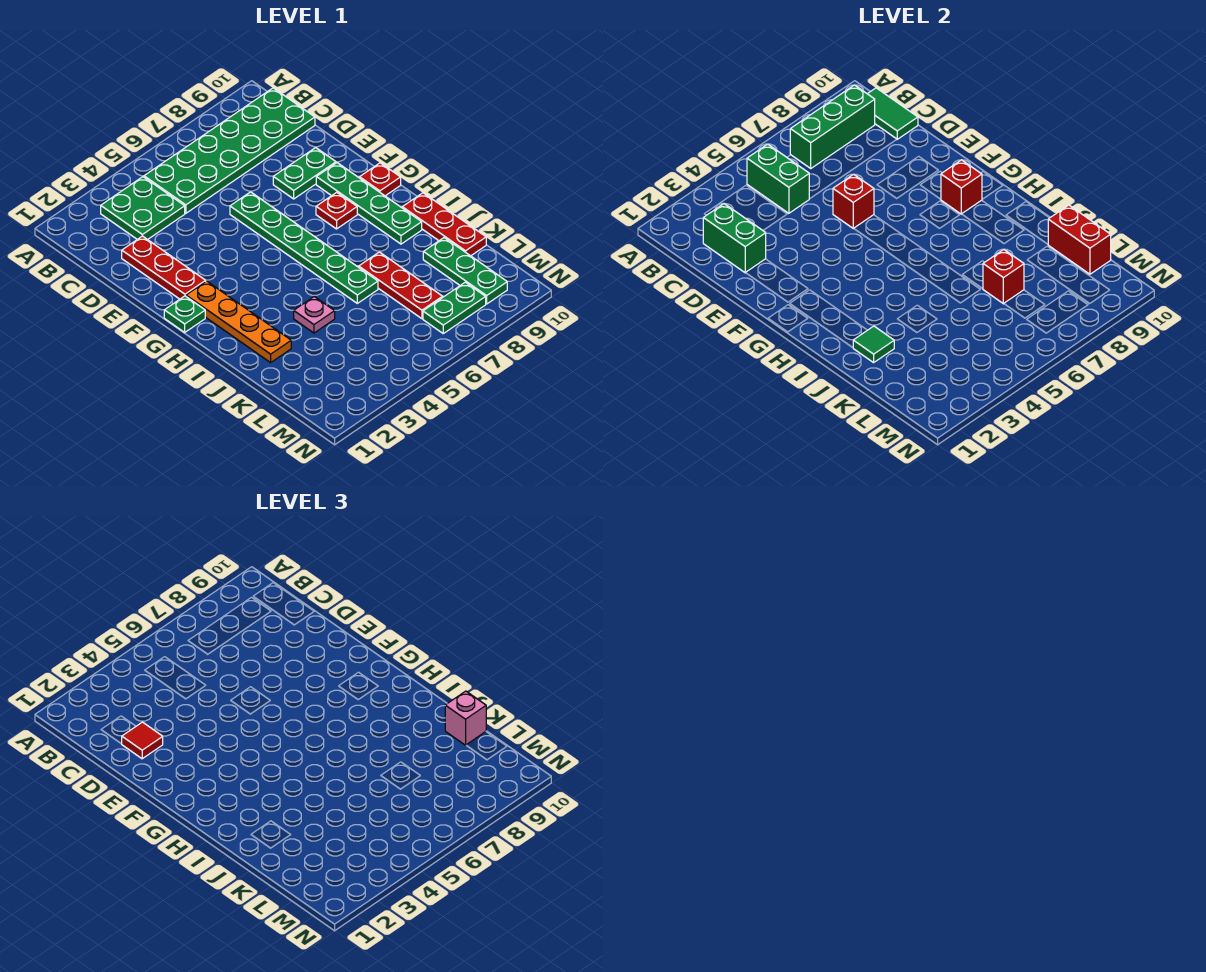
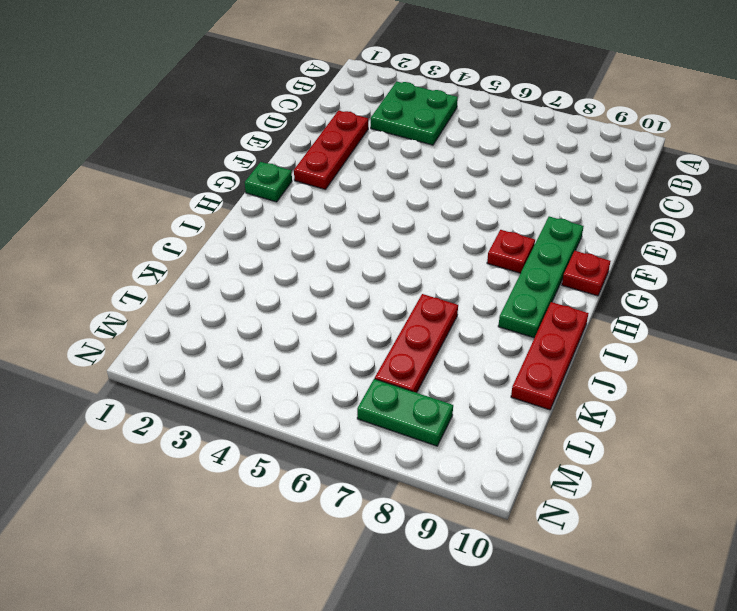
none -> green plate B5:C10 level 1
none -> green plate E6:J6 level 1
none -> green plate E8:E9 level 1

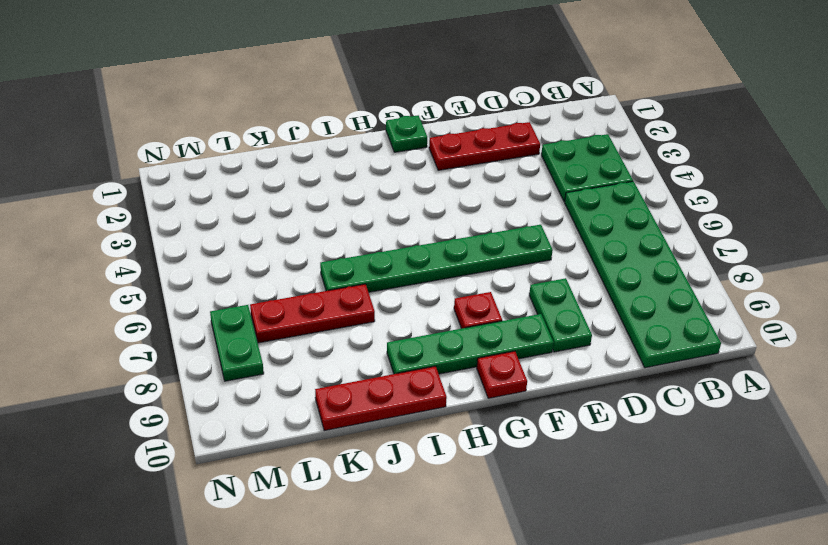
none -> orange plate G2:J2 level 1
none -> pink plate J4 level 1
none -> green plate K9:M9 level 1

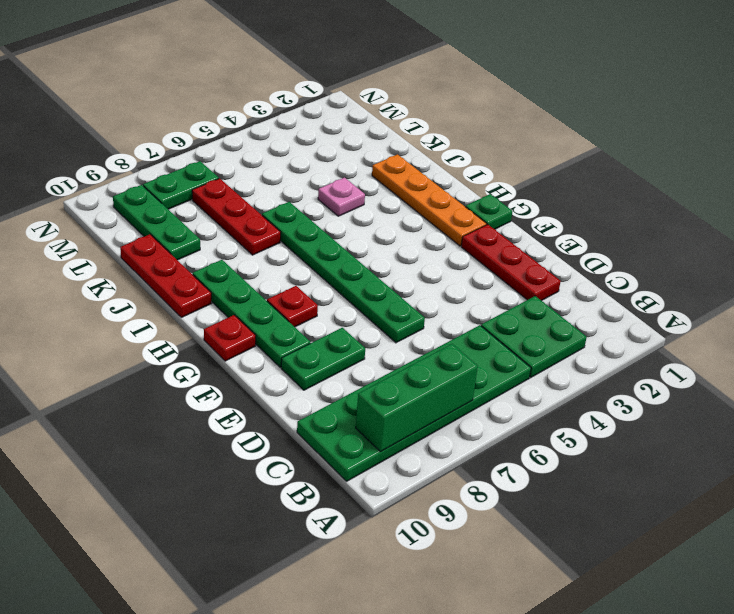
none -> green brick B5:C5 level 2
none -> green tile B10:C10 level 2
none -> green brick C2:D2 level 2

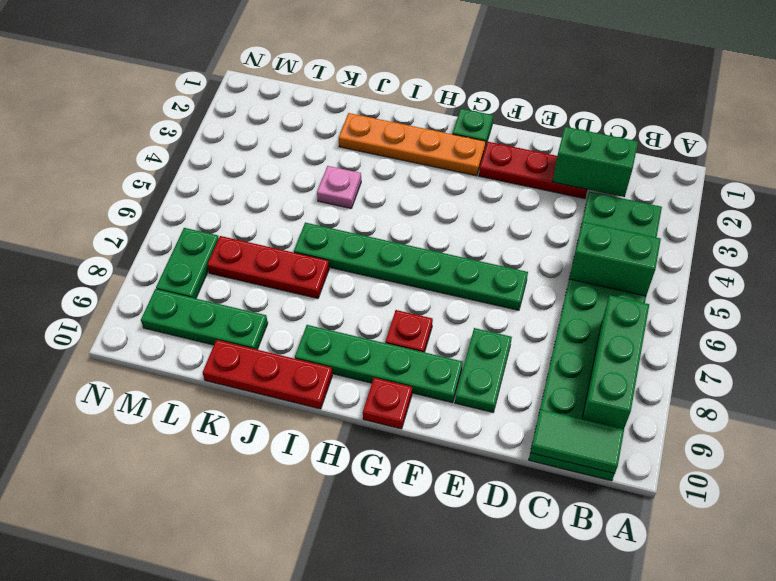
none -> red brick E6 level 2
none -> red brick G9 level 2
none -> green tile J2 level 2

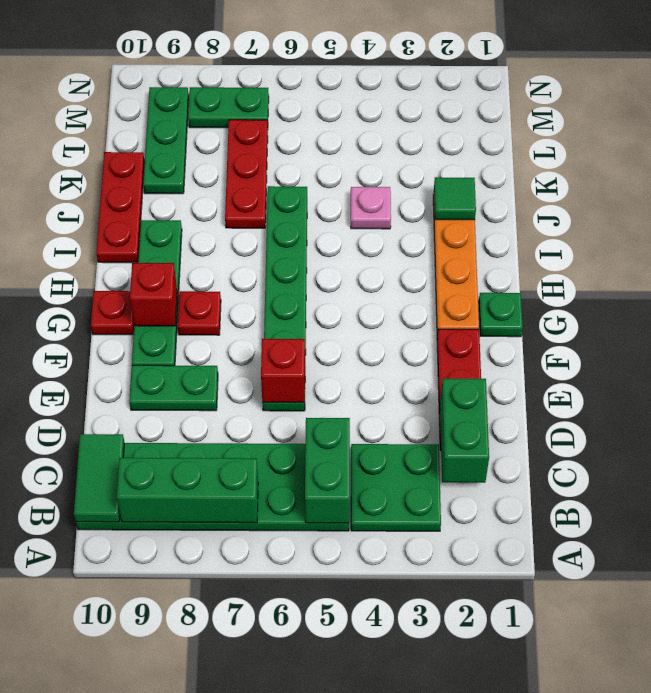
none -> red brick K7 level 2
none -> red brick K10:L10 level 2
none -> red tile D2 level 3

